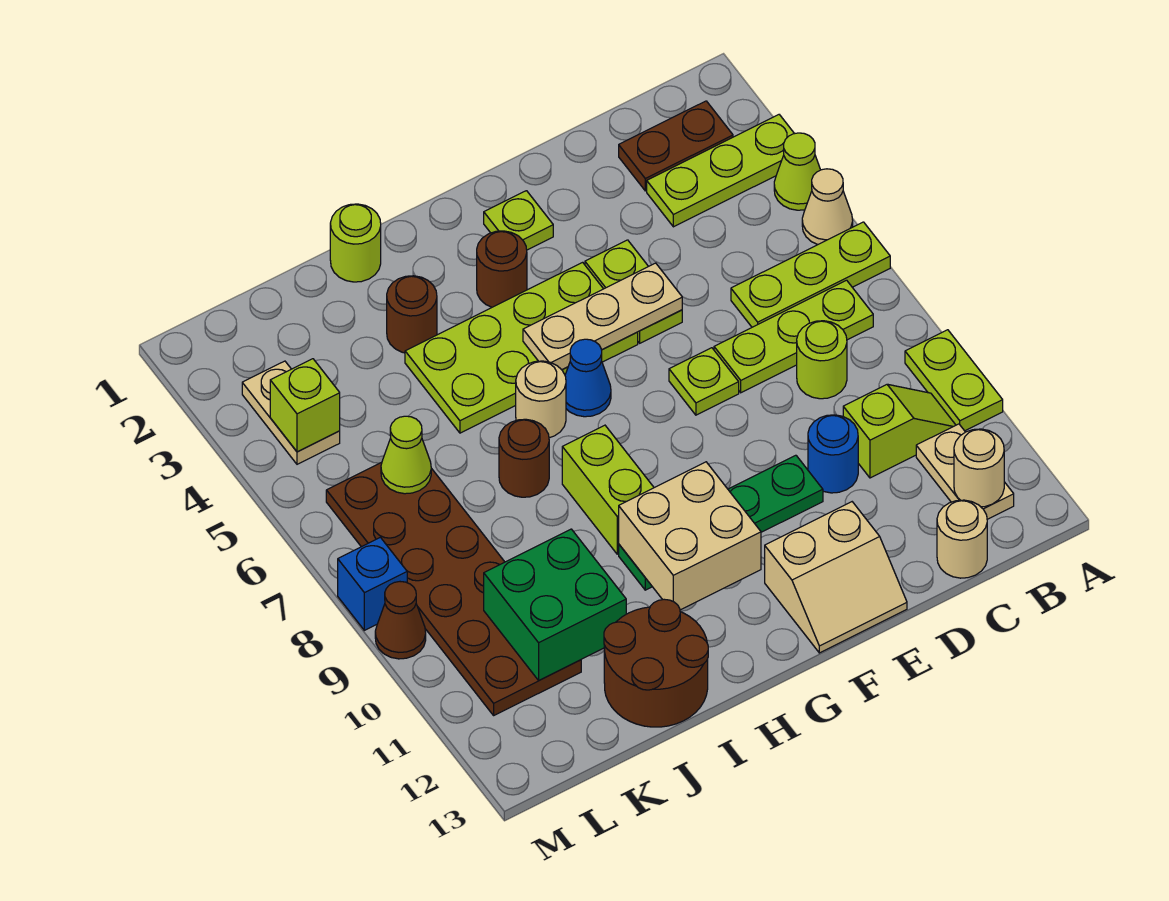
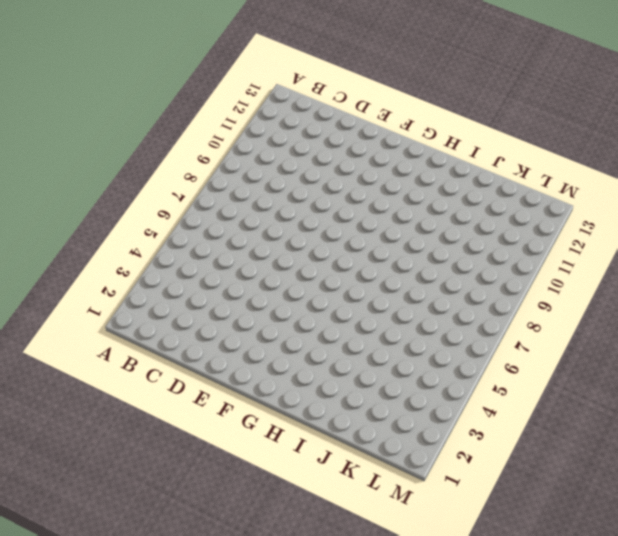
none -> lime plate A3:C3 level 1
none -> lime cone A4 level 1
none -> tan cone A5 level 1
none -> lime plate A6:C6 level 1

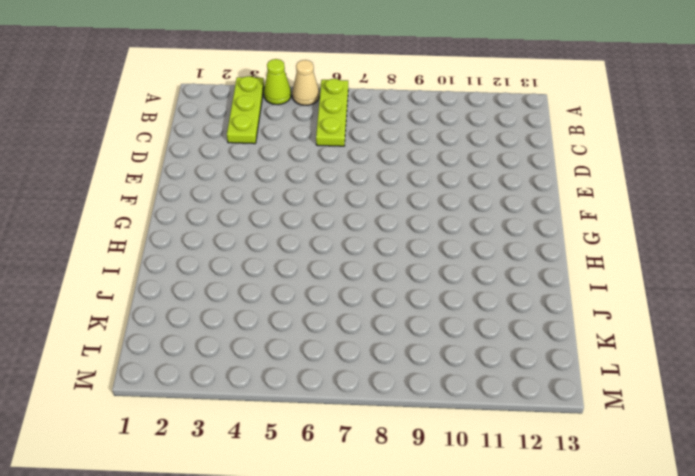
none -> lime plate A9:A10 level 1
none -> brown plate B2:C2 level 1
none -> lime plate B7:D7 level 1
none -> lime slope B10:C10 level 1 top C

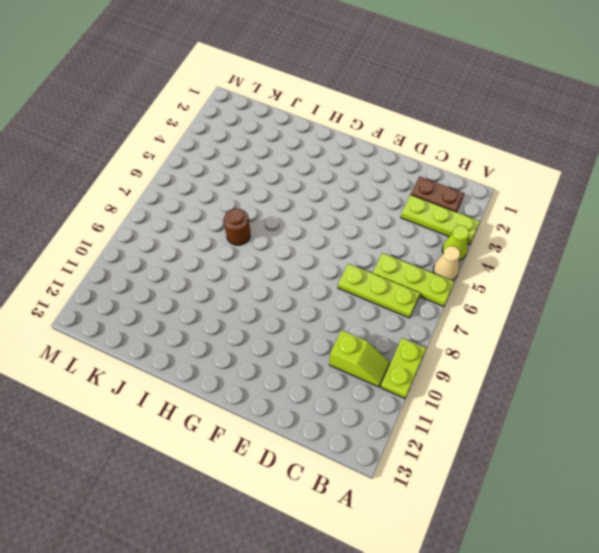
none -> tan plate B11:B12 level 1
none -> lime round brick C8 level 1
none -> tan round brick C13 level 1
none -> blue round brick D10 level 1

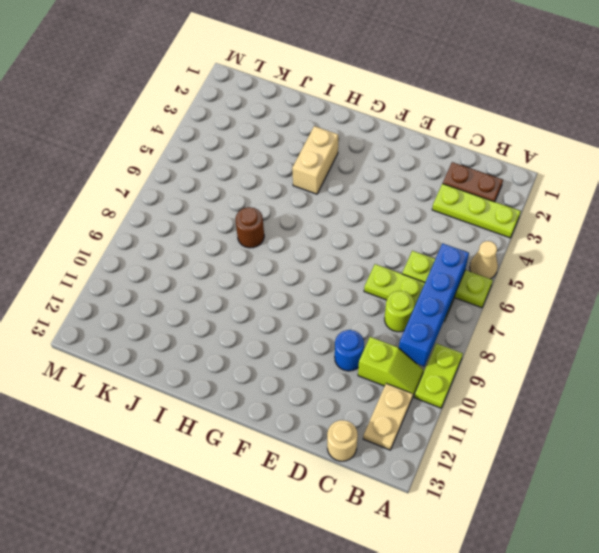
blue brick B6:B9 level 2 -> none
tan brick H3:H4 level 1 -> lime plate F4:I5 level 1
none -> lime cone A4 level 1
none -> lime plate E4:E5 level 1
none -> lime plate E7 level 1
none -> green plate E10:H10 level 1

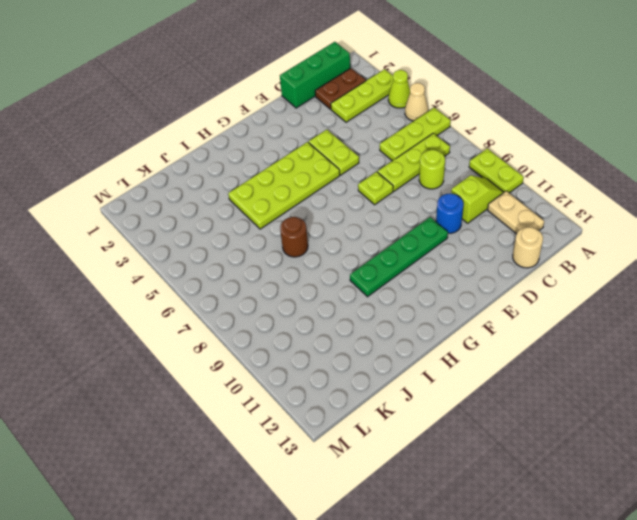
green brick B1:D1 level 1 -> none
none -> tan slope E12:F13 level 1 top 12
none -> lime plate F2 level 1
none -> brown round brick G3 level 1
none -> blue cone G6 level 1

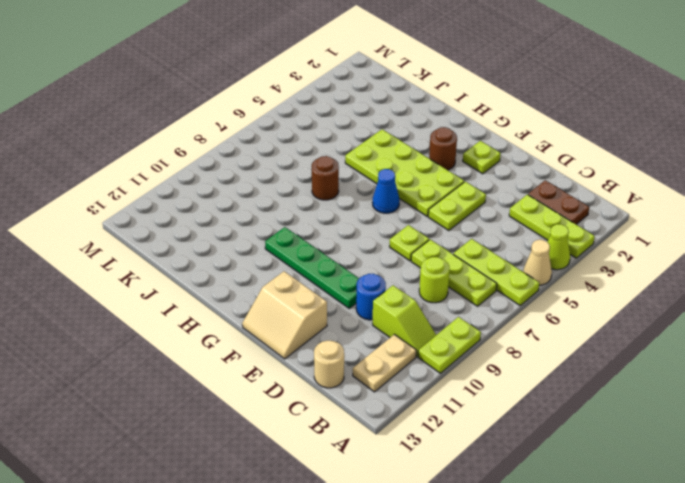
none -> tan round brick H6 level 1
none -> lime brick H8:H9 level 1
none -> lime round brick I1 level 1
none -> brown round brick I3 level 1

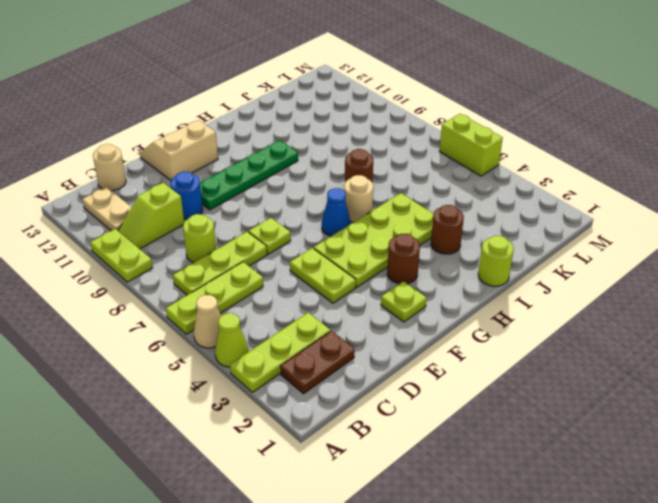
lime brick M5:M6 level 1 -> lime brick H8:H9 level 1
none -> brown round brick I12:J13 level 1
none -> brown plate K6:L11 level 1
none -> tan plate L3:L4 level 1
none -> blue brick M8 level 1

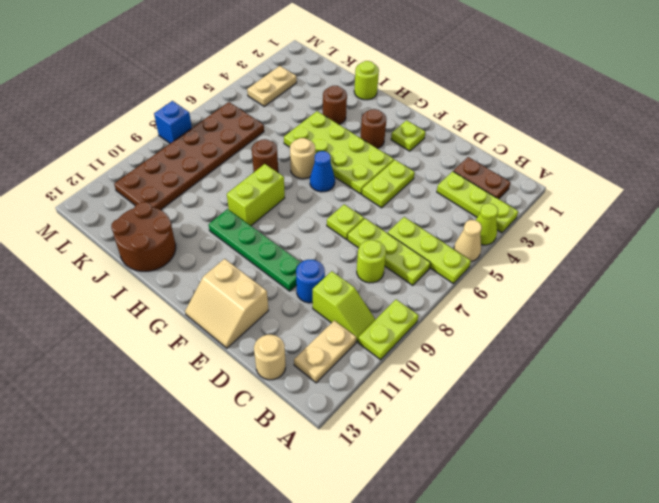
none -> brown cone M9 level 1
none -> tan round brick B12 level 2
none -> tan plate E5:G5 level 2
none -> tan brick G10:H11 level 2

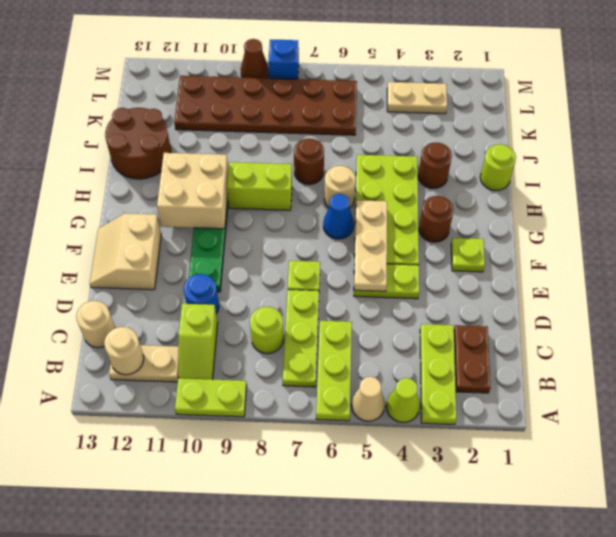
none -> green brick J10:K11 level 2
none -> lime cone K6 level 2
none -> lime brick L4 level 2

